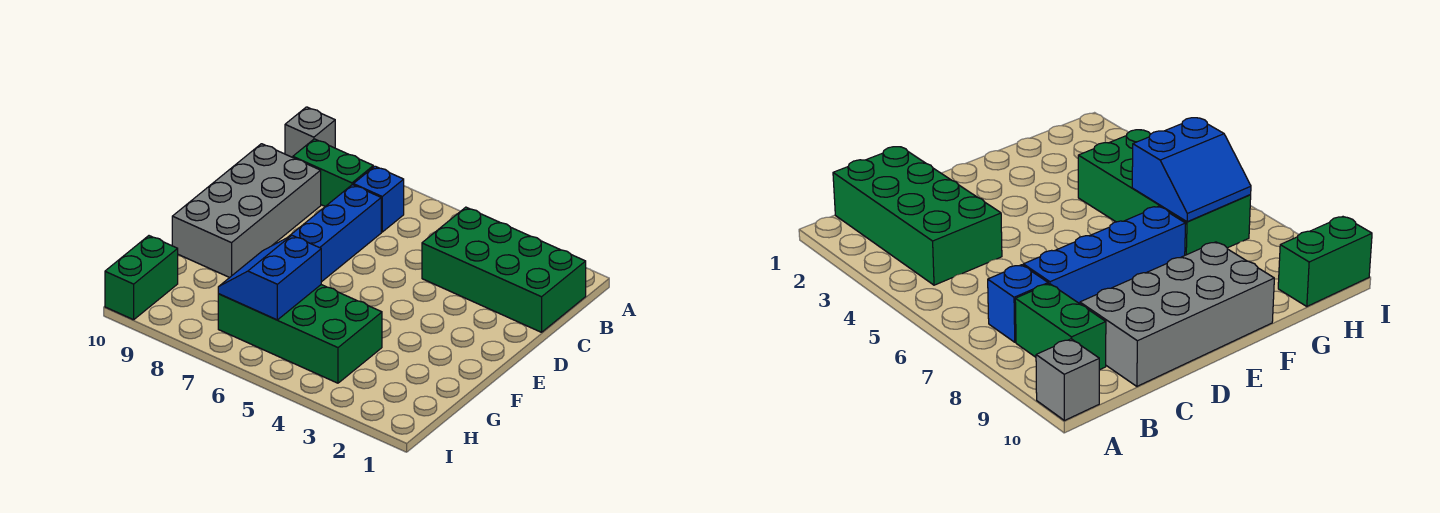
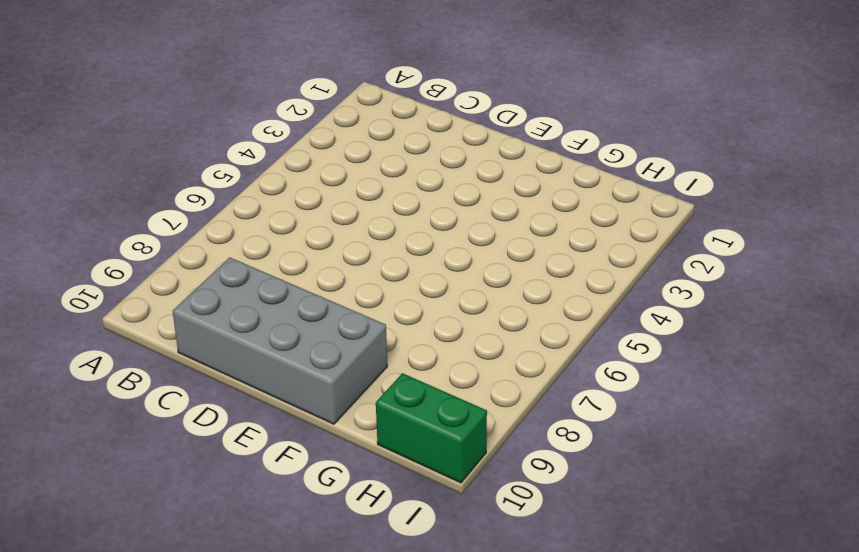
none -> grey brick A10 level 1
none -> green brick B1:C4 level 1

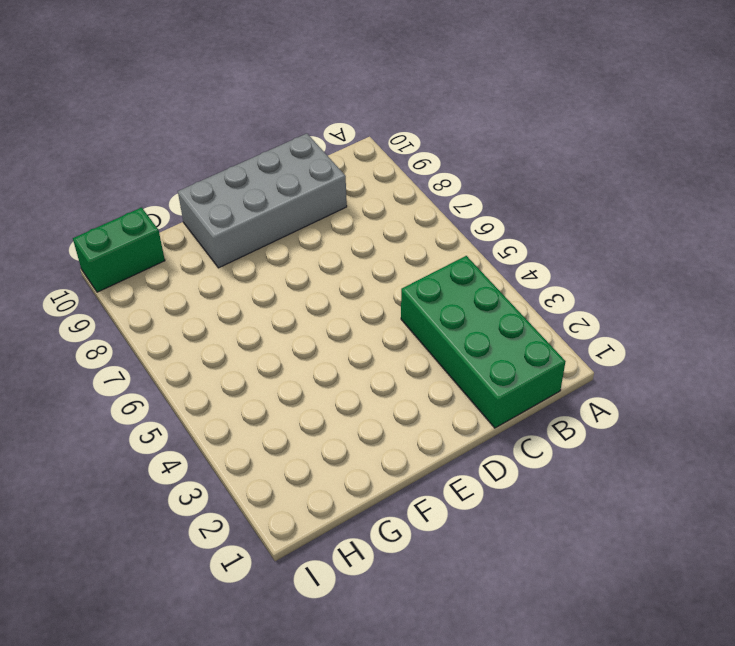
none -> grey brick A10 level 1
none -> blue brick B7 level 1

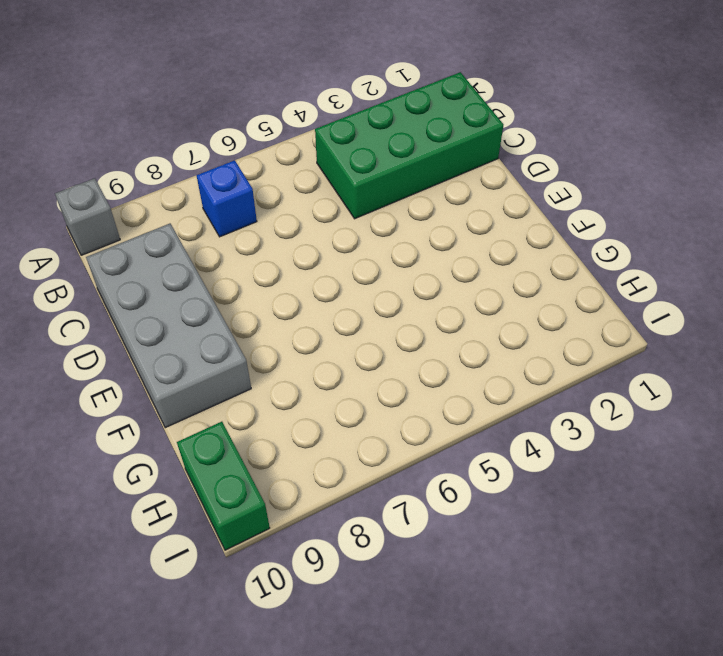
none -> green brick B8:B9 level 1
none -> blue brick C7:F7 level 1

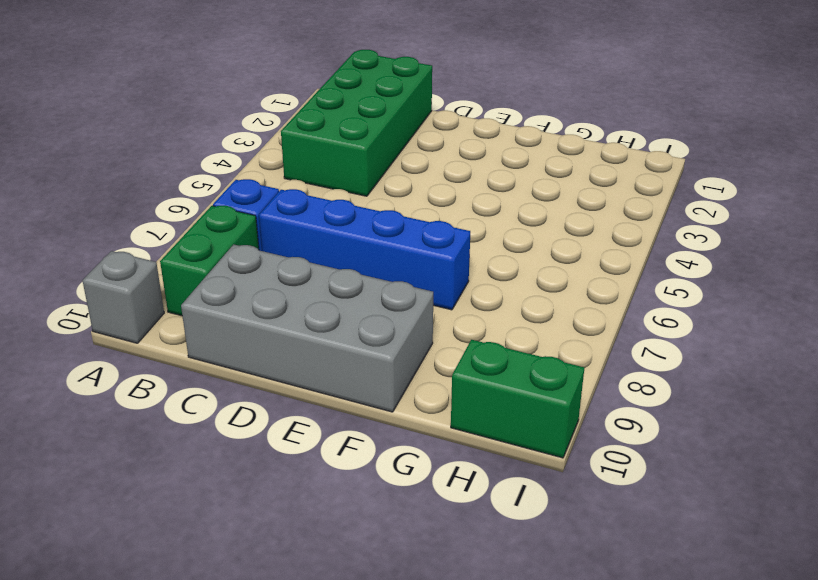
none -> green brick G4:H7 level 1
none -> blue slope G6:H7 level 2 top 6

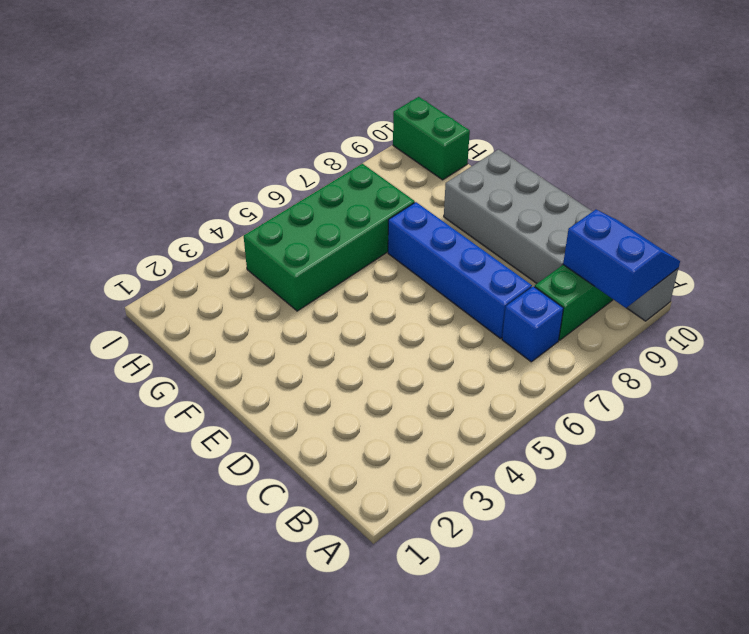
blue slope A9:B10 level 2 top 9 -> blue slope G6:H7 level 2 top 6
none -> green brick B1:C4 level 1

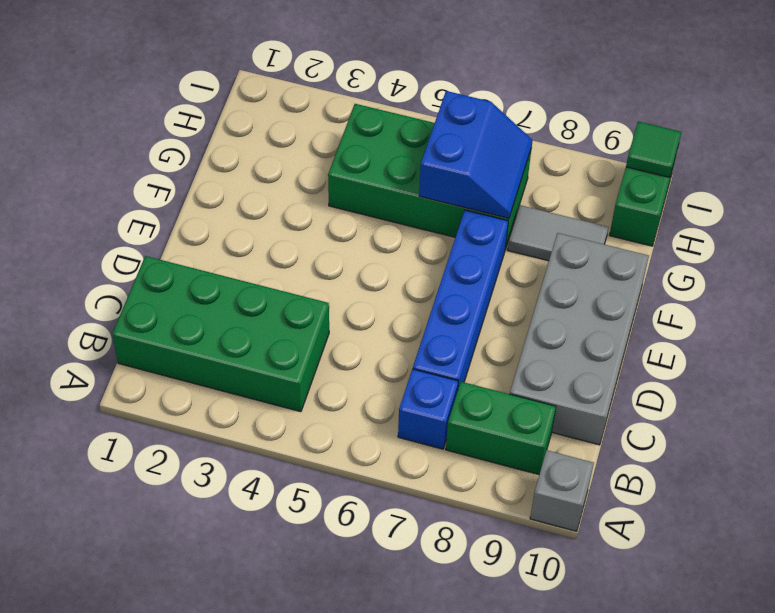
grey tile G8:G9 level 1 -> none
green tile I10 level 2 -> none

